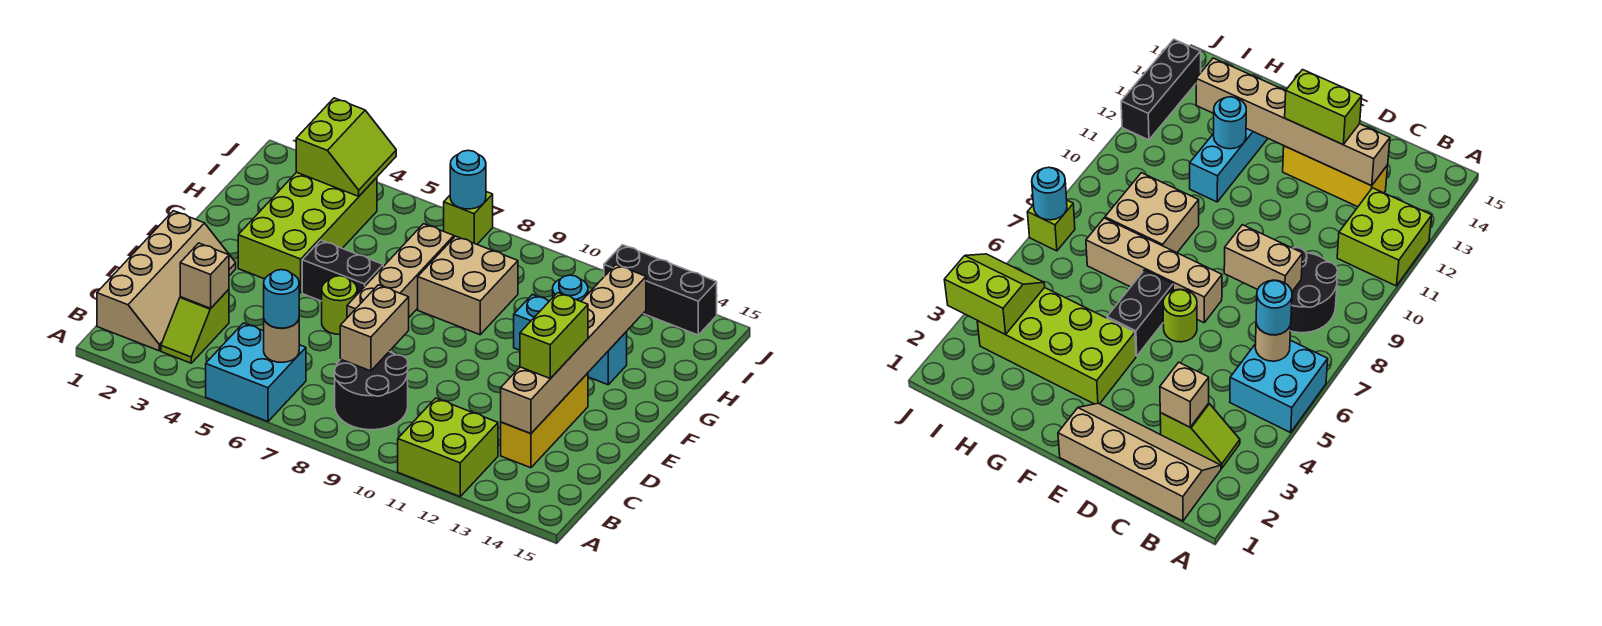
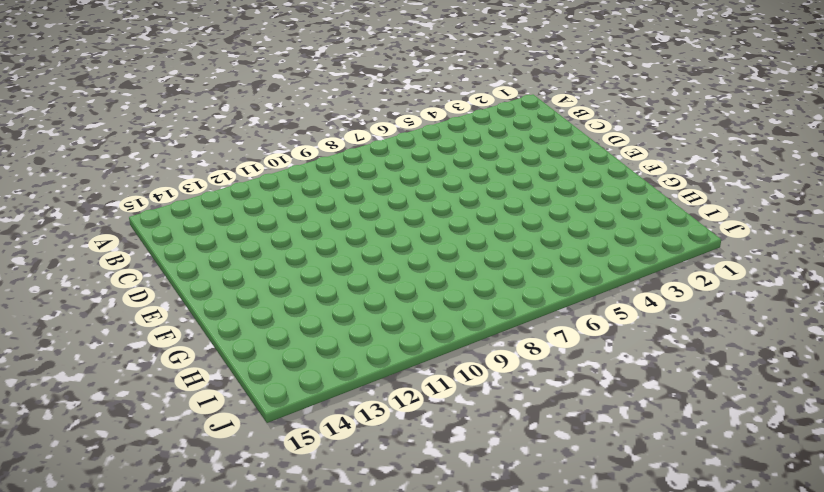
none -> cyan brick A5:B6 level 1
none -> lime brick A11:B12 level 1
none -> tan slope B1:E2 level 1 top 1

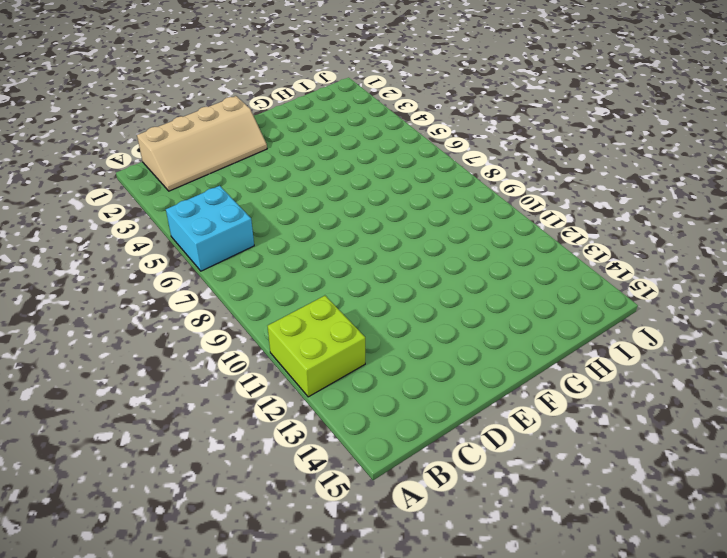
none -> lime slope B3:C3 level 1 top C
none -> black round brick B8:C9 level 1
none -> yellow brick C13:E13 level 1

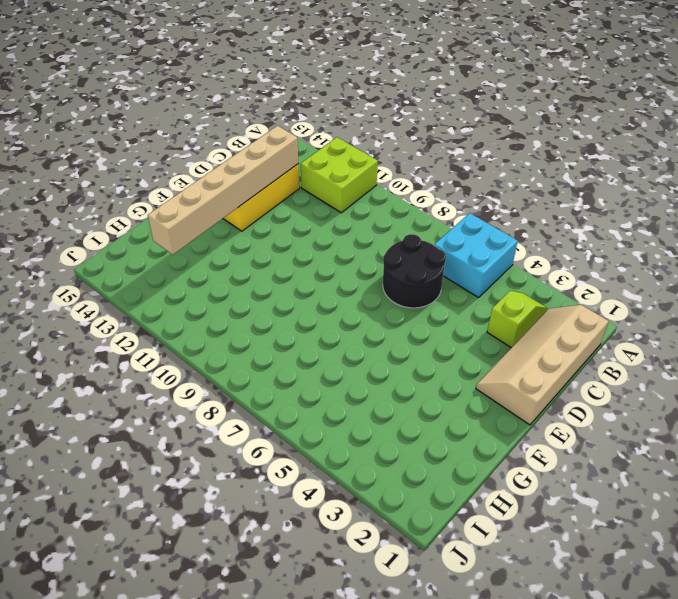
black round brick C6:D7 level 1 -> black round brick B8:C9 level 1
none -> lime round brick E6 level 1
none -> tan brick E7:H7 level 1
none -> lime brick F3:I4 level 1

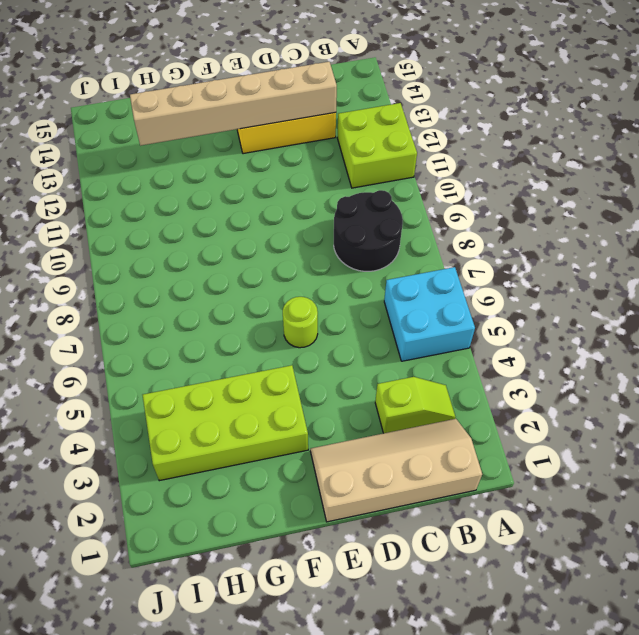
none -> tan brick E7:H7 level 1
none -> black brick F5:F6 level 1
none -> tan brick G8:H9 level 1

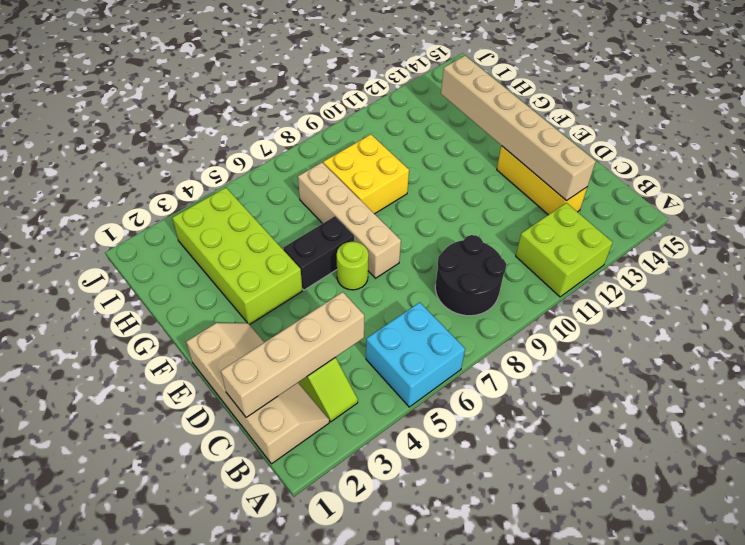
tan brick C1:C4 level 2 -> tan brick C3 level 2
yellow brick G8:H9 level 1 -> tan brick G8:H9 level 1
none -> cyan brick G11:G13 level 1
none -> lime brick J7 level 1
none -> black brick J12:J14 level 1

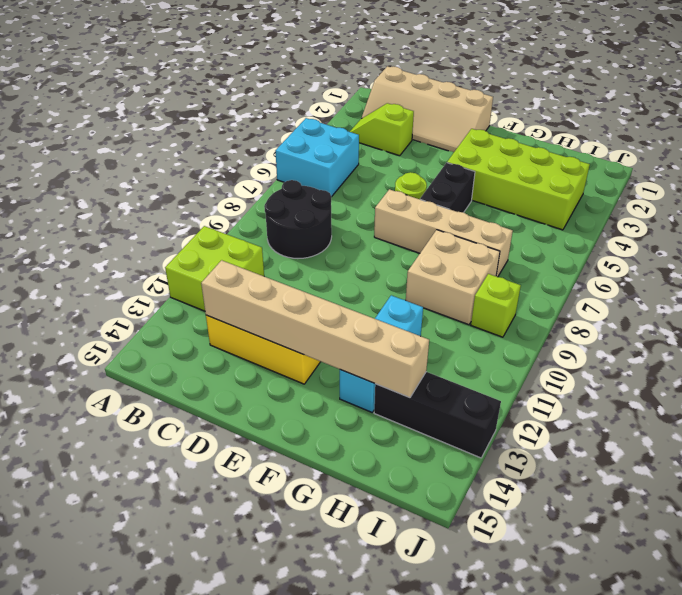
black brick H13:J13 level 1 -> black brick J12:J14 level 1
lime brick I9 level 1 -> lime brick J7 level 1
none -> tan round brick B6 level 2
none -> tan brick C3 level 2
none -> tan brick C8:D8 level 2

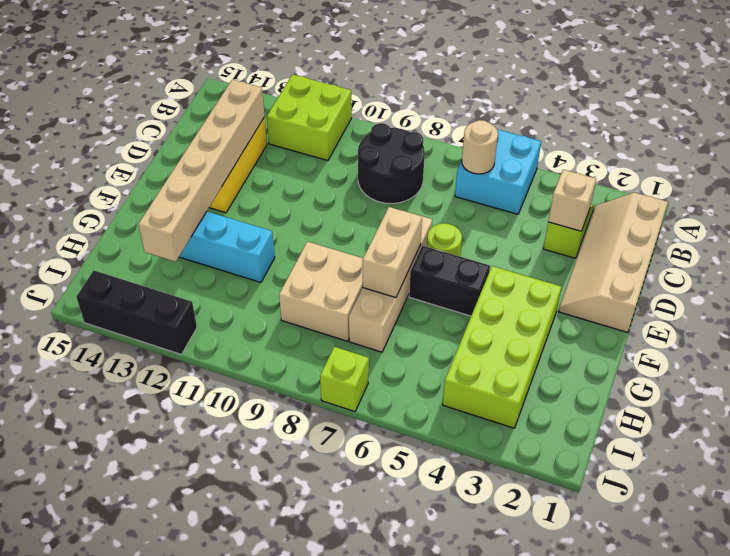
tan brick F7:G7 level 2 -> tan brick C8:D8 level 2
none -> cyan round brick G12 level 2
none -> lime slope I3:J4 level 2 top 3
none -> cyan round brick J7 level 2

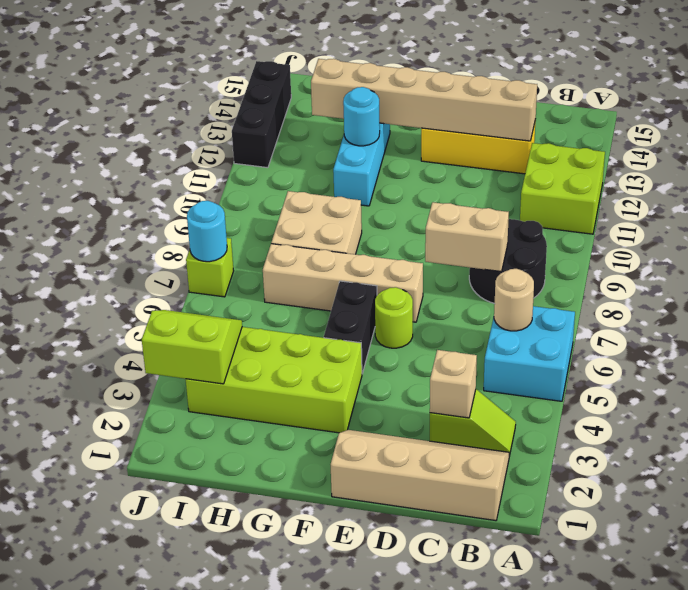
none -> cyan round brick B6 level 3
none -> lime brick D13:E13 level 3

